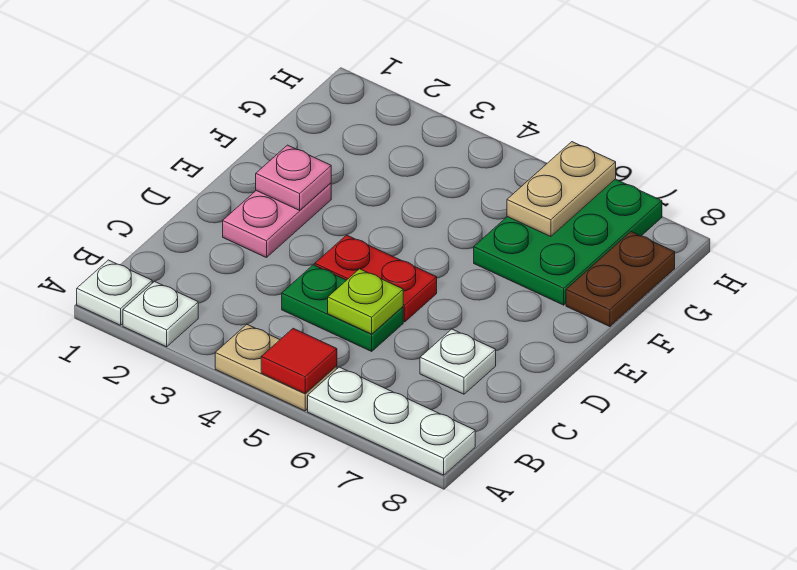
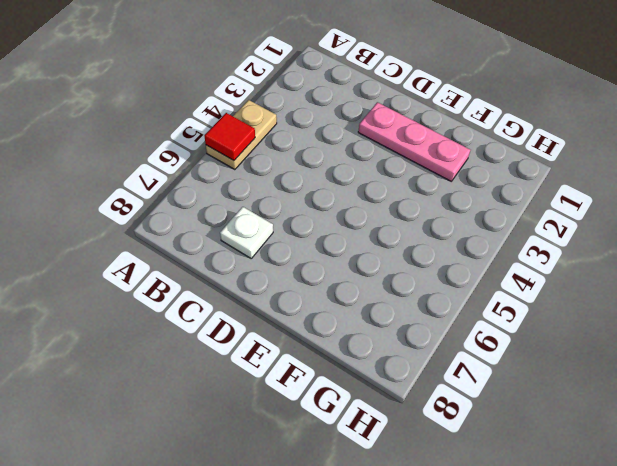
pink plate D2:F2 level 1 -> pink plate D2:E2 level 1
none -> white plate A1 level 1
none -> white plate A2 level 1
none -> white plate A6:A8 level 1

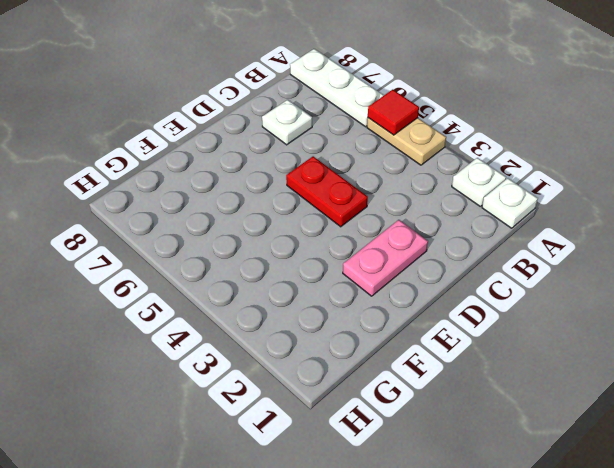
none -> green plate C4:C5 level 1
none -> green plate F6:H7 level 1
none -> brown plate F8:G8 level 1

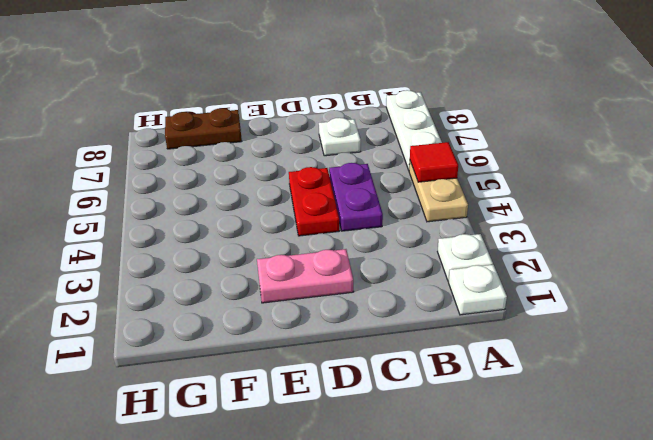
purple plate C4:C5 level 1 -> green plate C4:C5 level 1
none -> green plate F6:H7 level 1
none -> lime plate C5 level 2
none -> pink plate E2 level 2

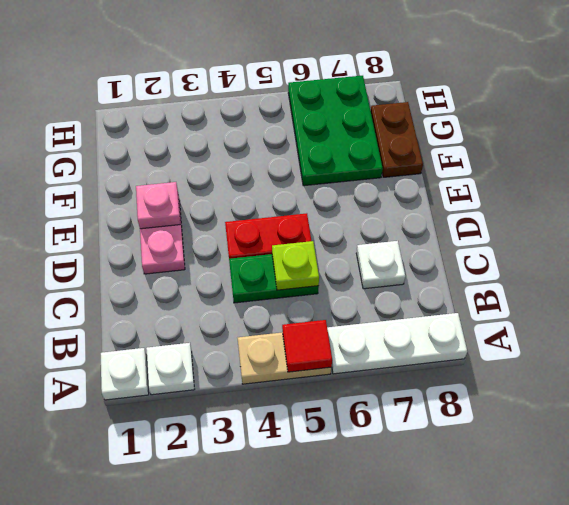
none -> tan plate G6:H6 level 2

